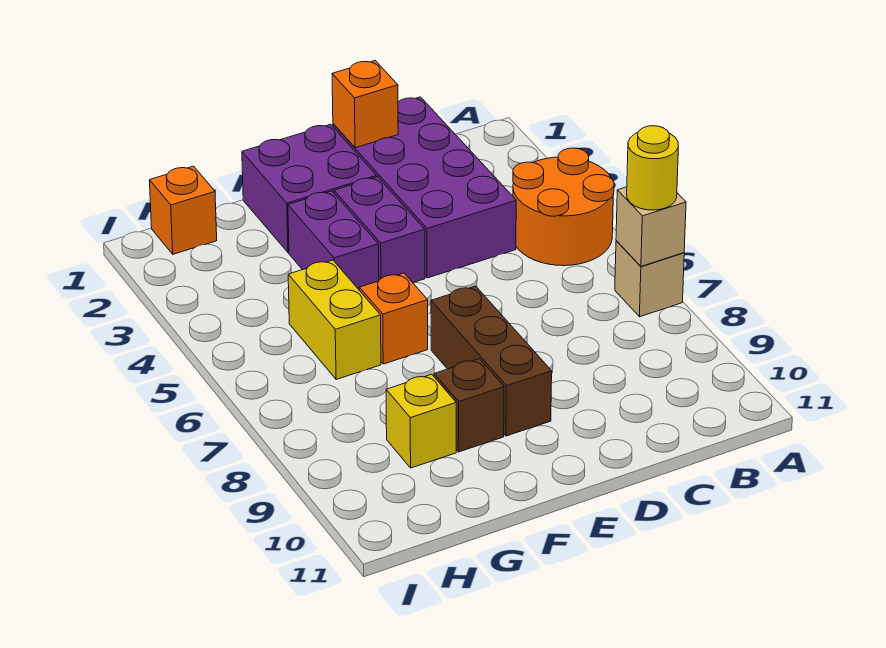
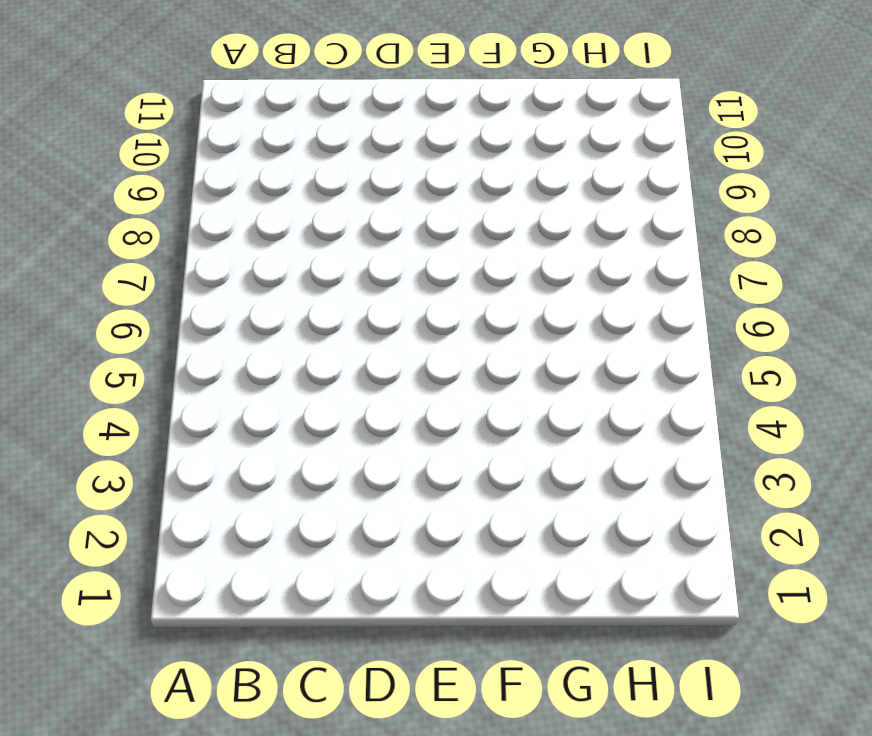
none -> orange round brick A4:B5 level 1
none -> tan brick A7 level 1
none -> purple brick C1:D4 level 1

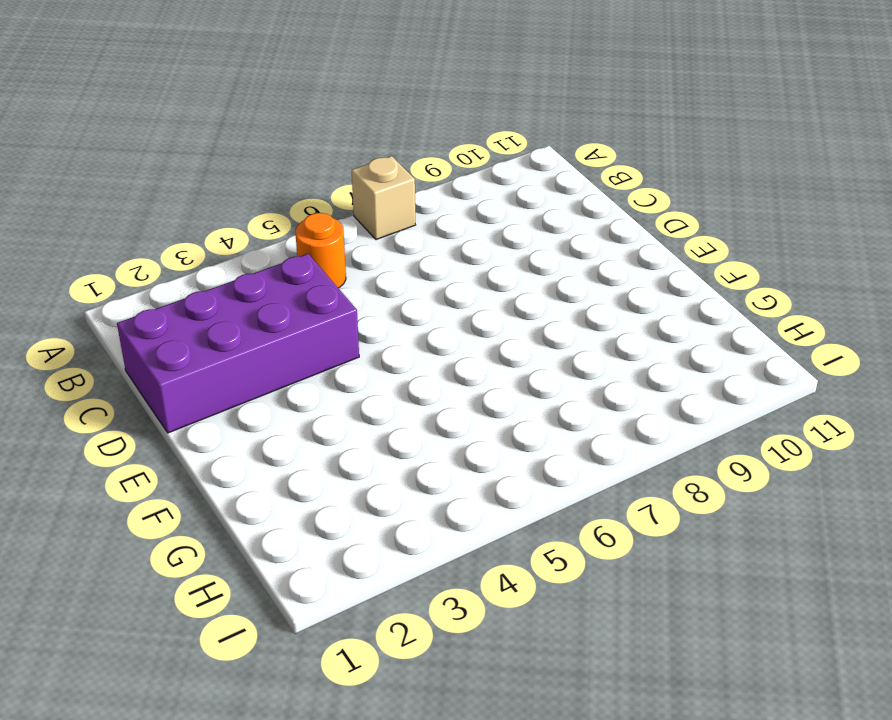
orange round brick B5 level 1 -> orange round brick A4:B5 level 1
none -> purple brick E1:F2 level 1
none -> purple brick E3:E4 level 1
none -> brown brick E7:E9 level 1

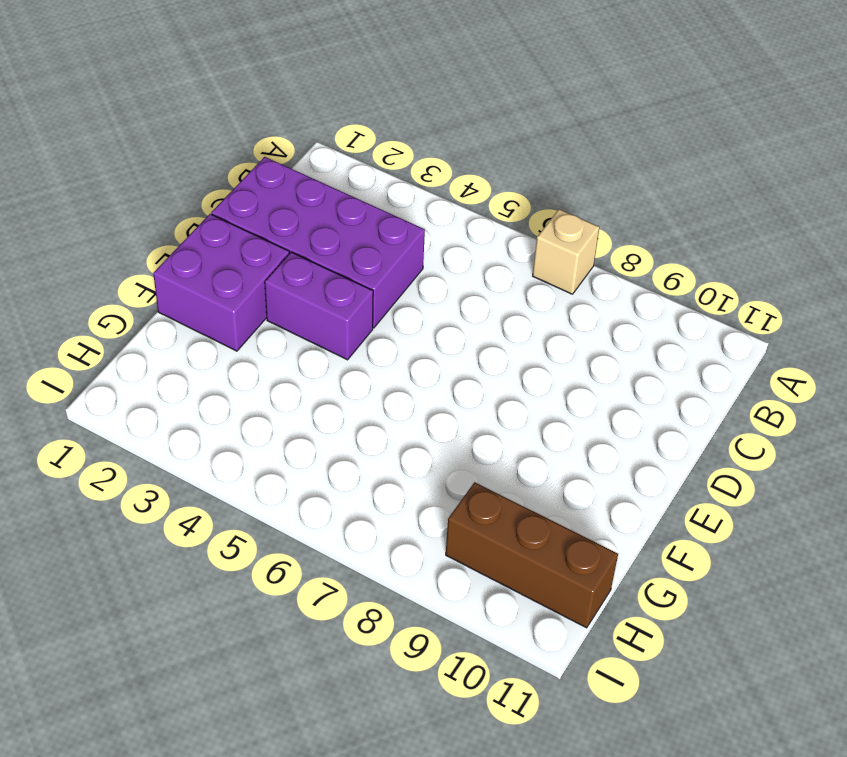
brown brick H9:H11 level 1 -> brown brick E7:E9 level 1
none -> orange round brick A4:B5 level 1
none -> purple brick F3:F4 level 1
none -> orange brick F6 level 1

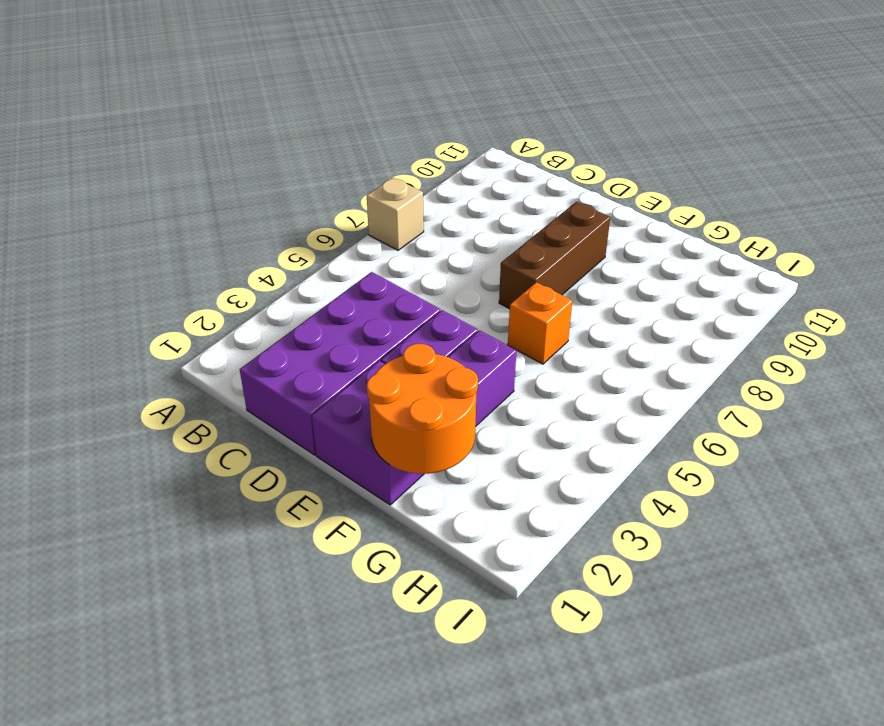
orange round brick F1:G2 level 2 -> orange round brick A4:B5 level 1
none -> brown brick F9 level 1
none -> yellow brick G5:G6 level 1
none -> yellow brick G9 level 1

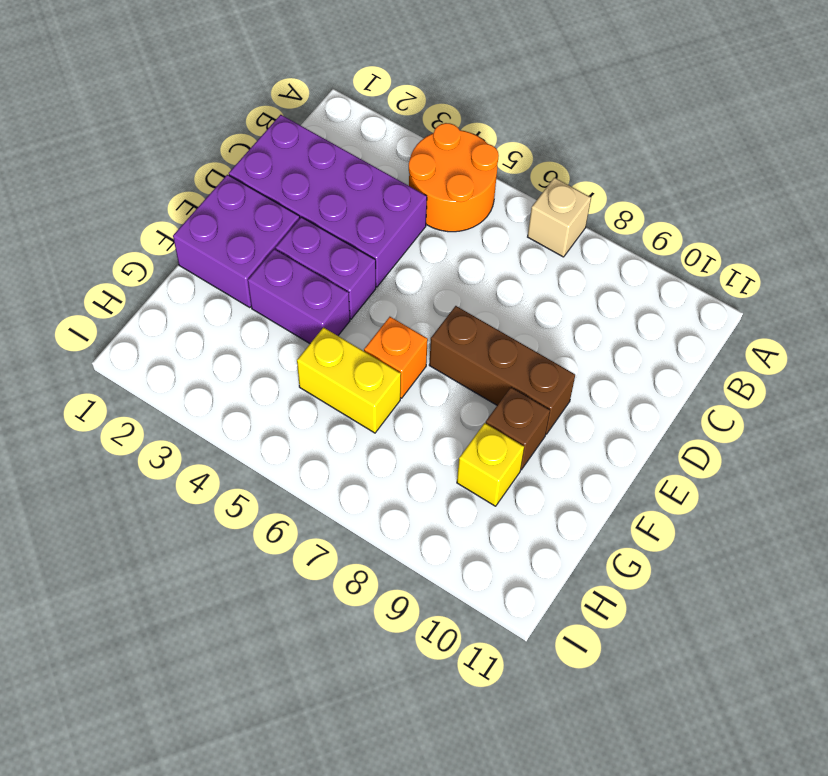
none -> orange brick H1 level 1
none -> tan brick A7 level 2
none -> orange brick D1 level 2

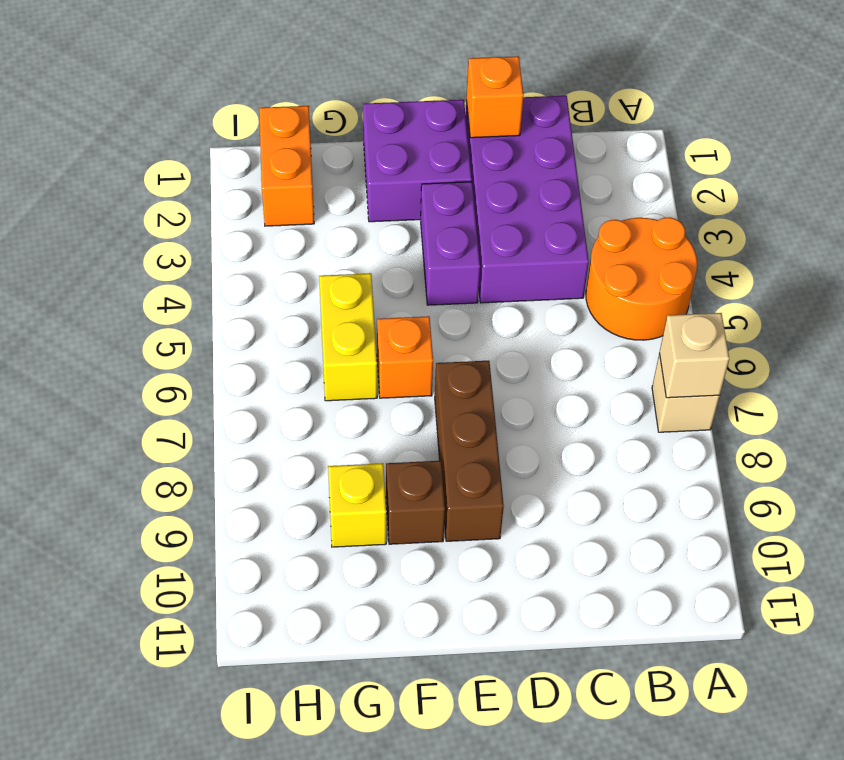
orange brick H1:H2 level 1 -> orange brick H1 level 1
none -> purple brick F3:F4 level 1
none -> yellow round brick A7 level 3

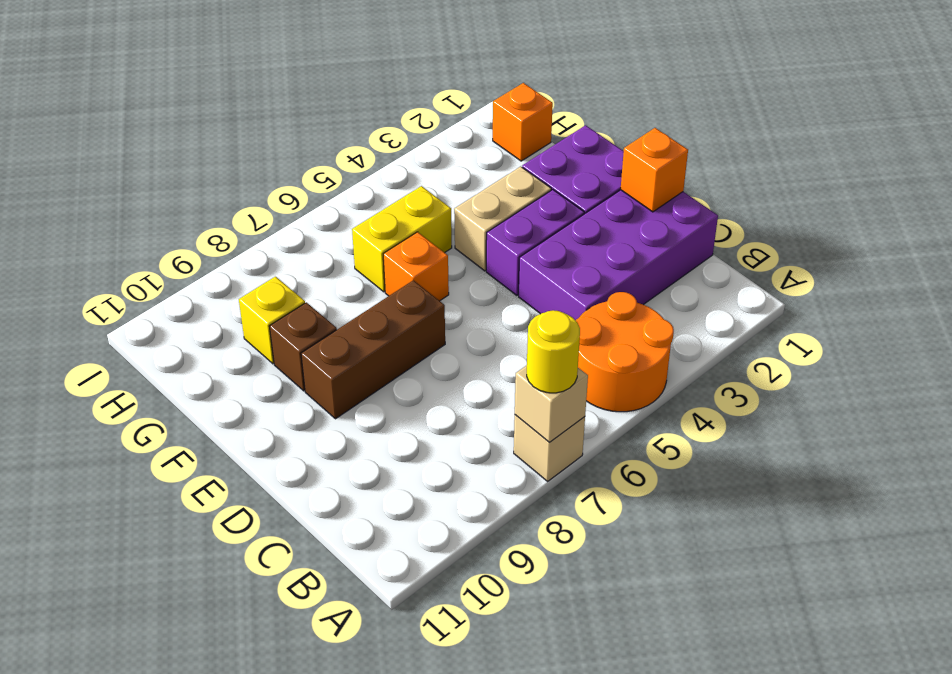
tan brick F3:F4 level 1 -> purple brick F3:F4 level 1

